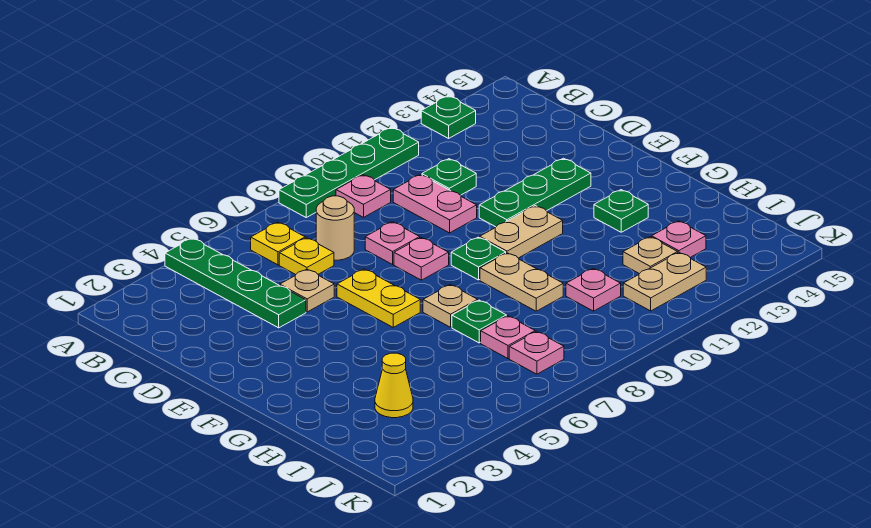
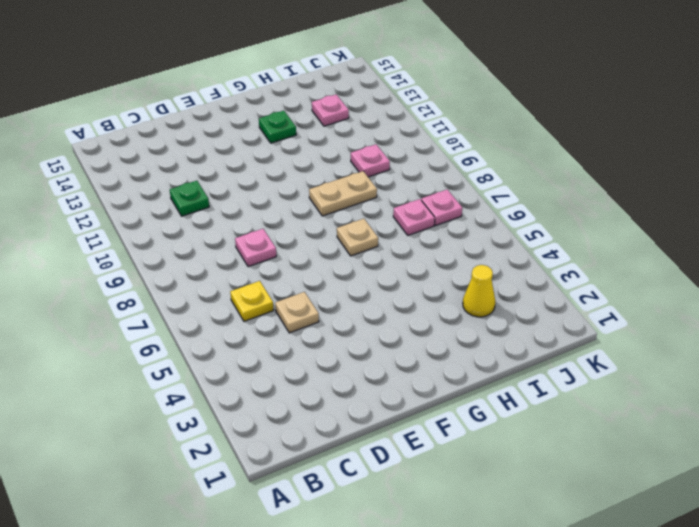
none -> green plate A4:D4 level 1
none -> green plate A8:A11 level 1
none -> green plate A13 level 1

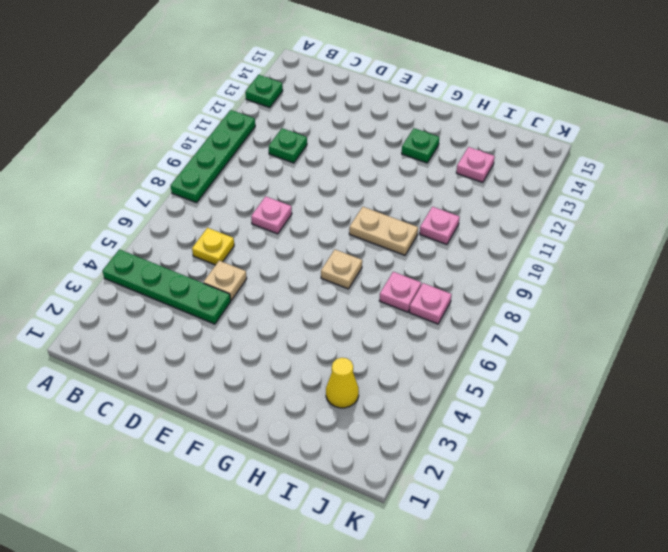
none -> yellow plate B6 level 1
none -> pink plate B9 level 1
none -> tan round brick C7 level 1

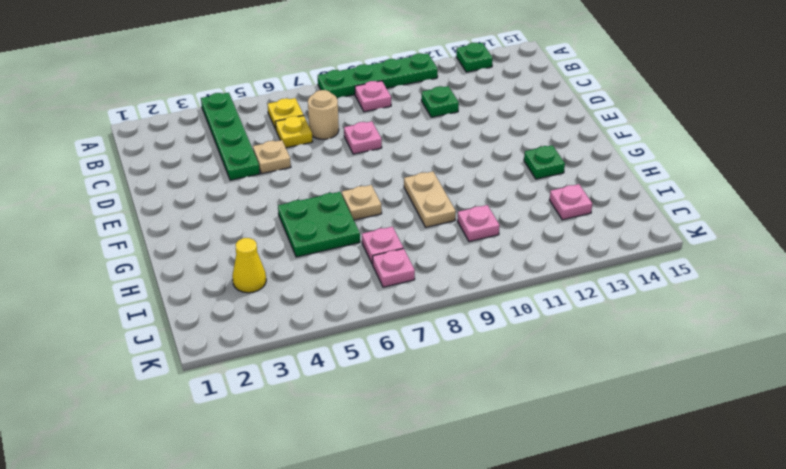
green plate G5:H6 level 1 -> none
none -> pink plate C10:D10 level 1
none -> yellow plate E6:F6 level 1
none -> pink plate E8 level 1

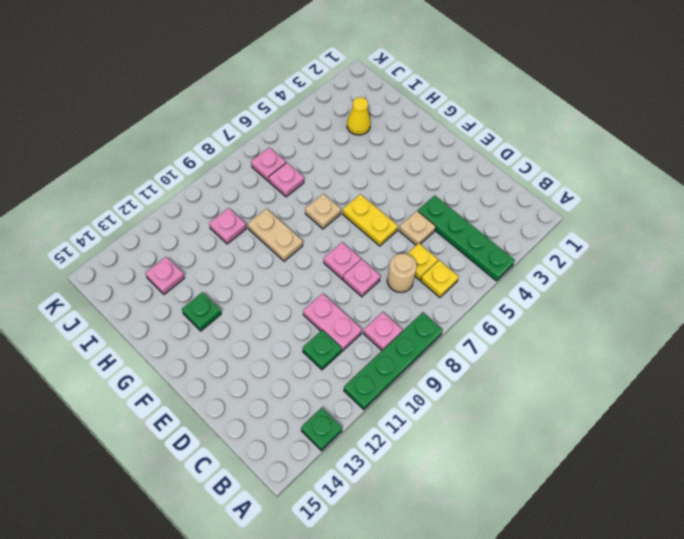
none -> green plate E11:E13 level 1
none -> green plate F9 level 1
none -> tan plate F10:F11 level 1

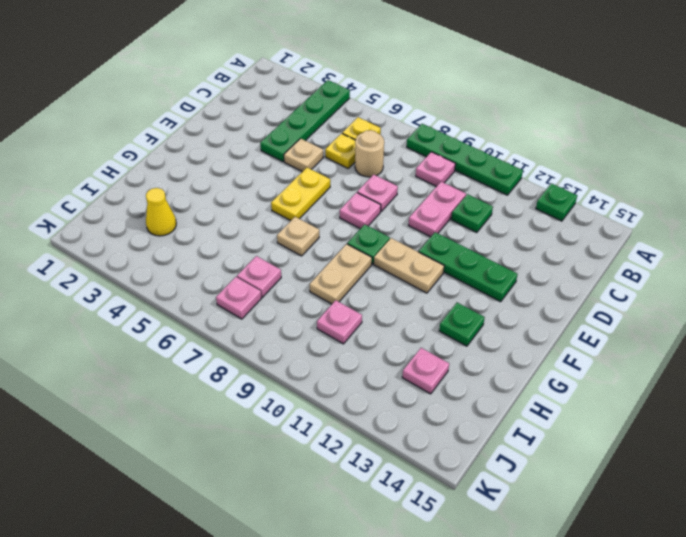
none -> green plate H7 level 1
none -> tan plate I12 level 1
none -> tan plate J11:J12 level 1

